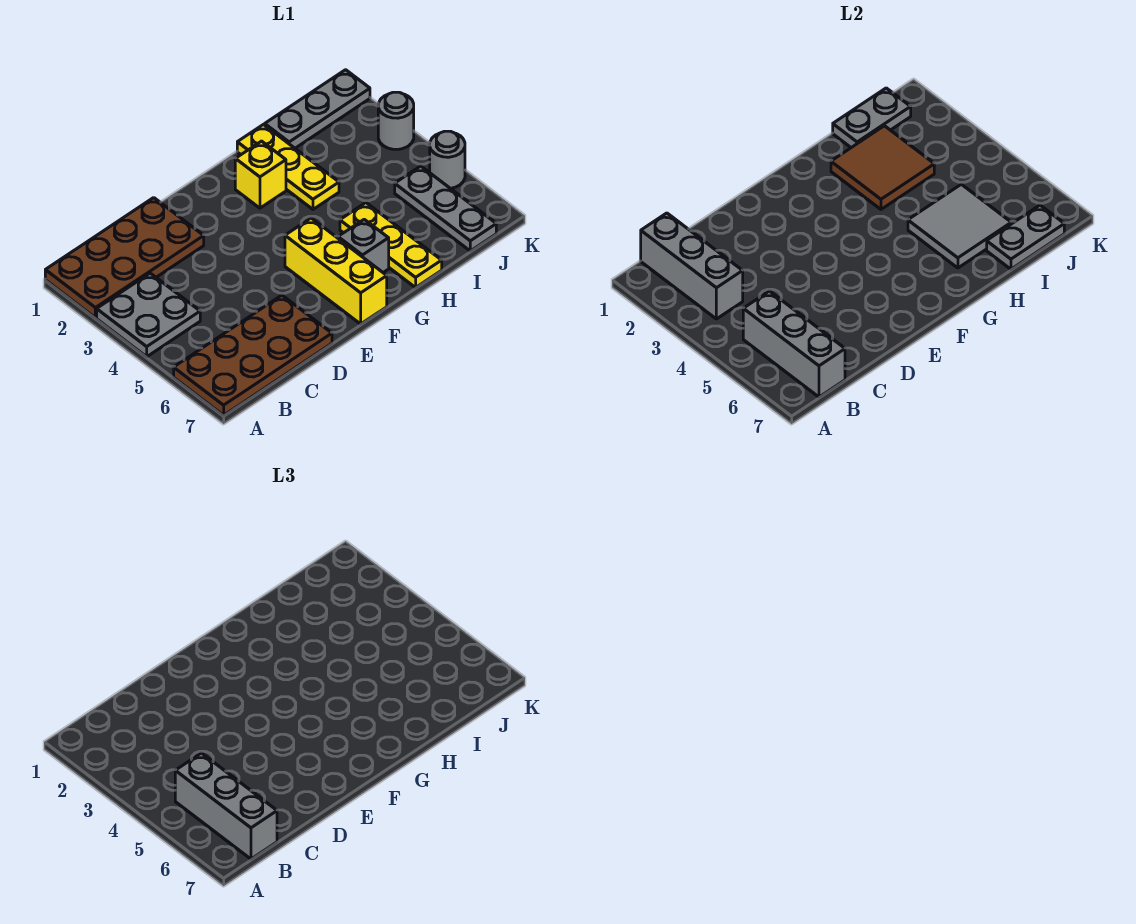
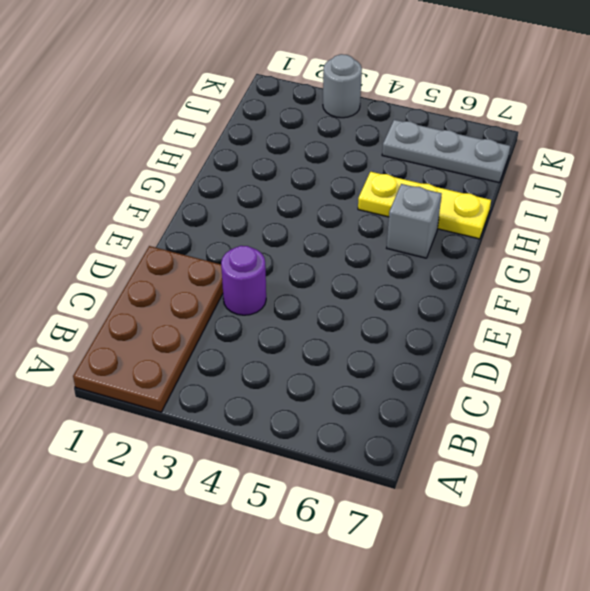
purple round brick D3 level 1 -> none
none -> grey plate A3:B4 level 1
none -> brown plate A6:D7 level 1
none -> yellow brick F5:F7 level 1

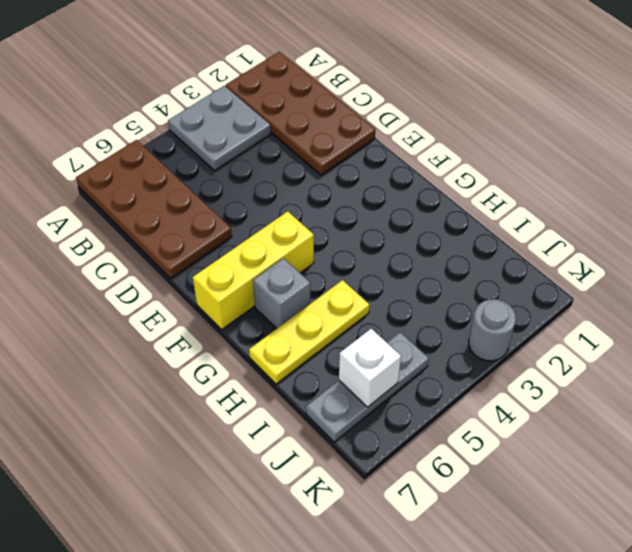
white brick J6 level 2 -> none
none -> yellow brick G2 level 1
none -> yellow plate H1:H3 level 1
none -> grey plate I1:K1 level 1

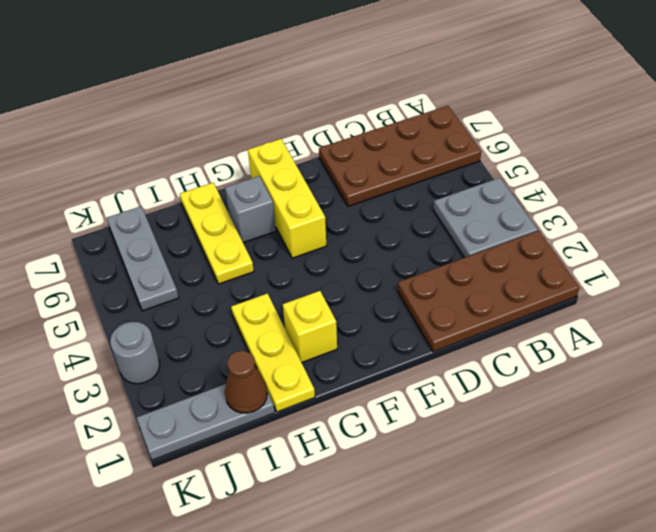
brown cone I1 level 2 -> grey plate I1:J1 level 2
none -> grey round brick K5 level 1
none -> grey brick B1:B3 level 2
none -> grey brick B5:B7 level 2

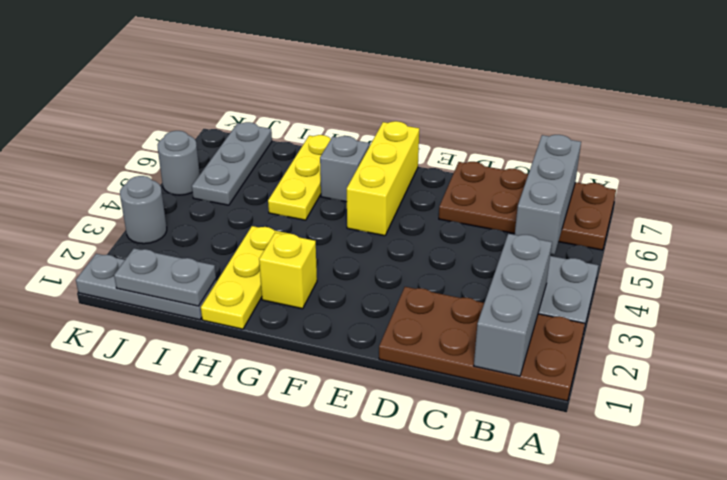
none -> brown tile H2:I3 level 2
none -> grey tile H5:I6 level 2
none -> grey plate I7:J7 level 2

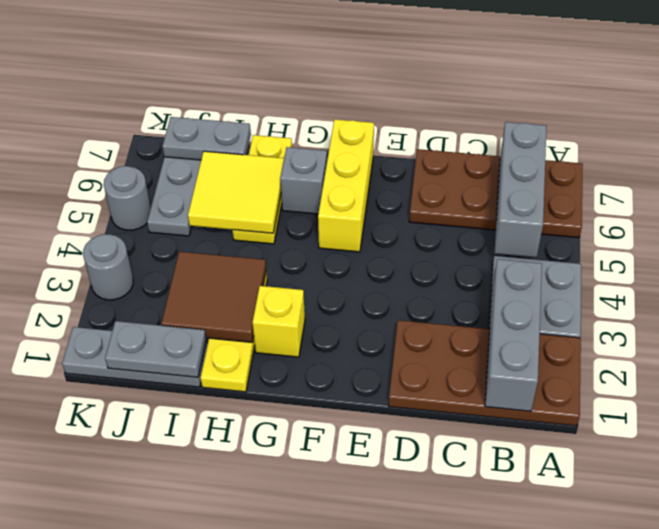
yellow tile H5:I6 level 2 -> grey tile H5:I6 level 2
none -> grey brick B5:B7 level 3

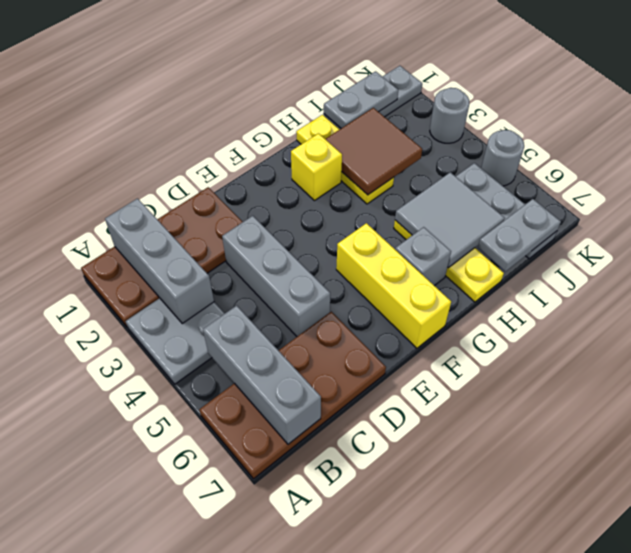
grey brick D3:D5 level 1 -> grey brick B5:B7 level 3

